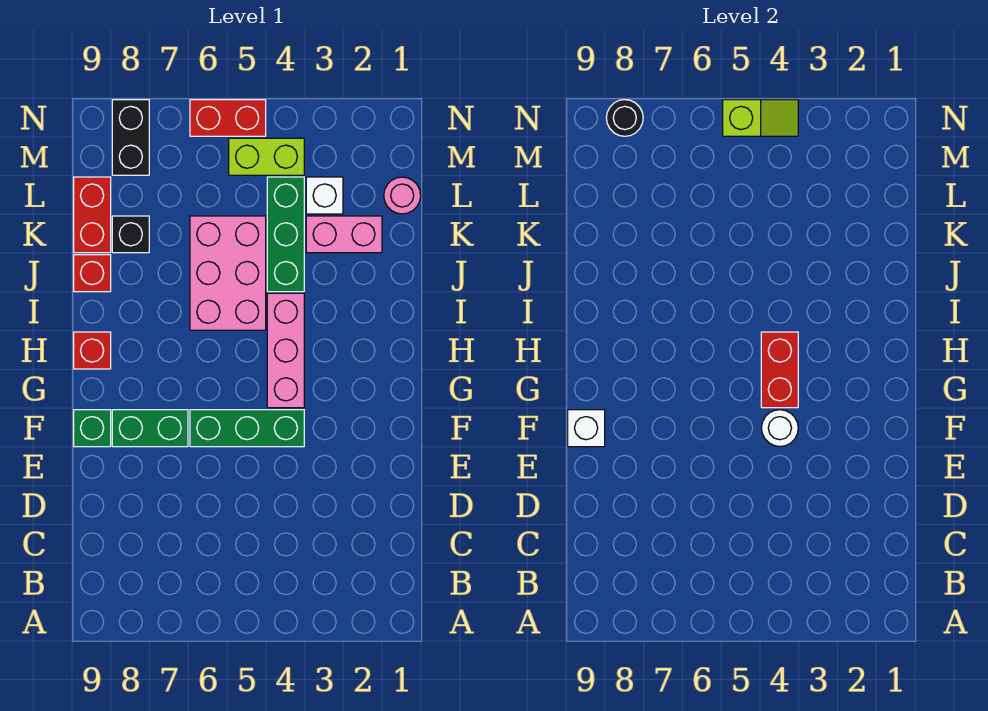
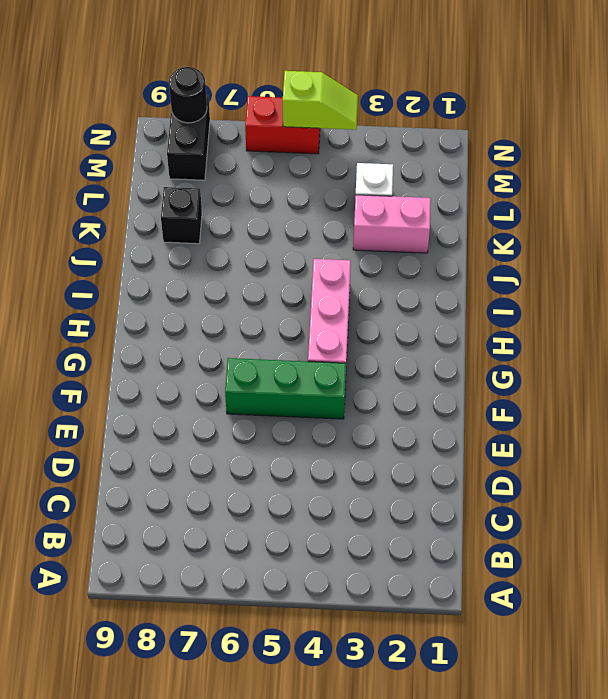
none -> green brick F7:F8 level 1
none -> green brick F9 level 1
none -> red brick H9 level 1

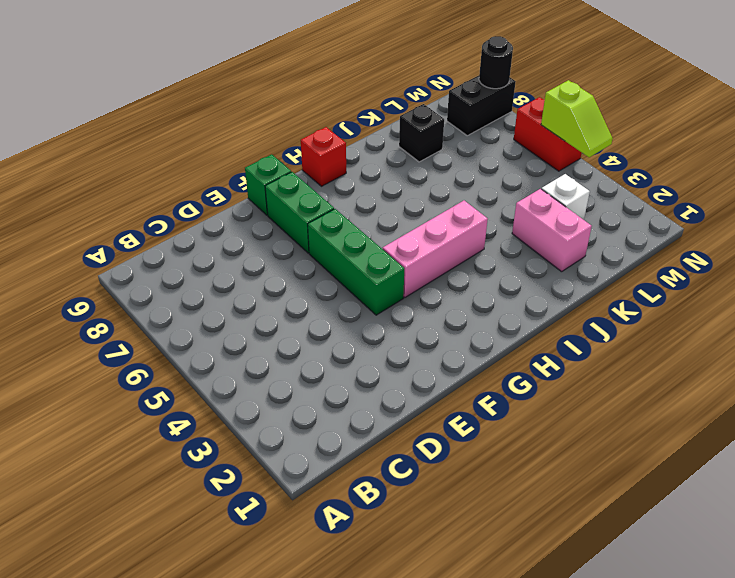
none -> pink brick I5:K6 level 1
none -> green brick J4:L4 level 1
none -> red brick J9 level 1

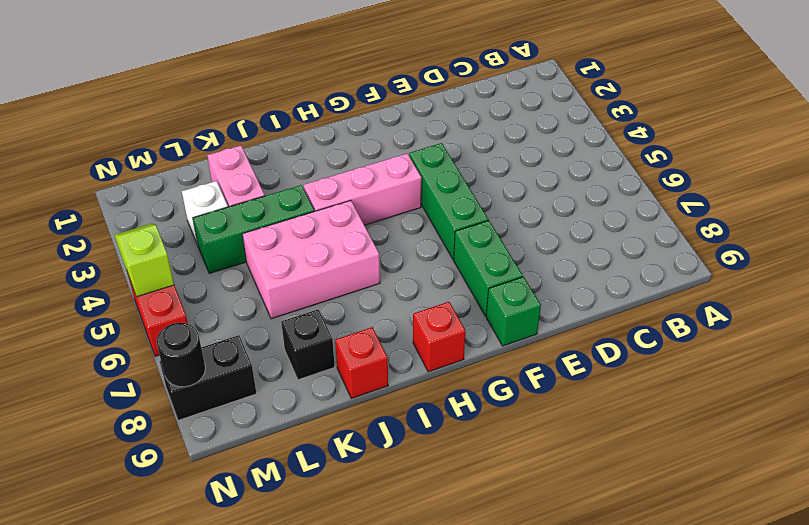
none -> red brick K9:L9 level 1
none -> pink round brick L1 level 1
none -> lime brick M4:M5 level 1

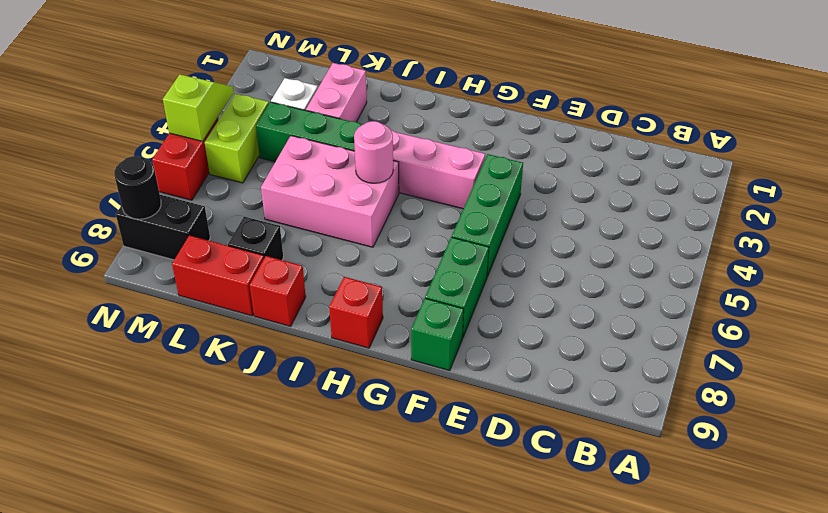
pink round brick I5 level 2 -> pink round brick L1 level 1
none -> white round brick F4 level 2
none -> white brick F9 level 2
none -> red brick G4:H4 level 2

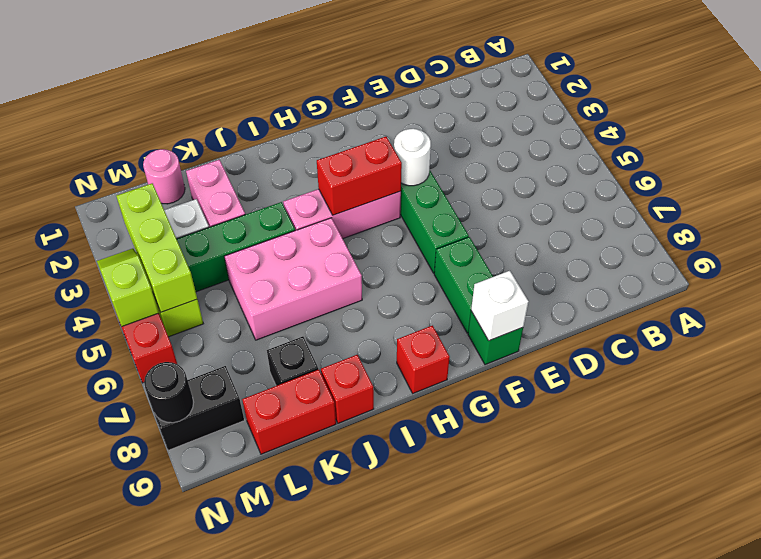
lime brick M3:M5 level 2 -> none

